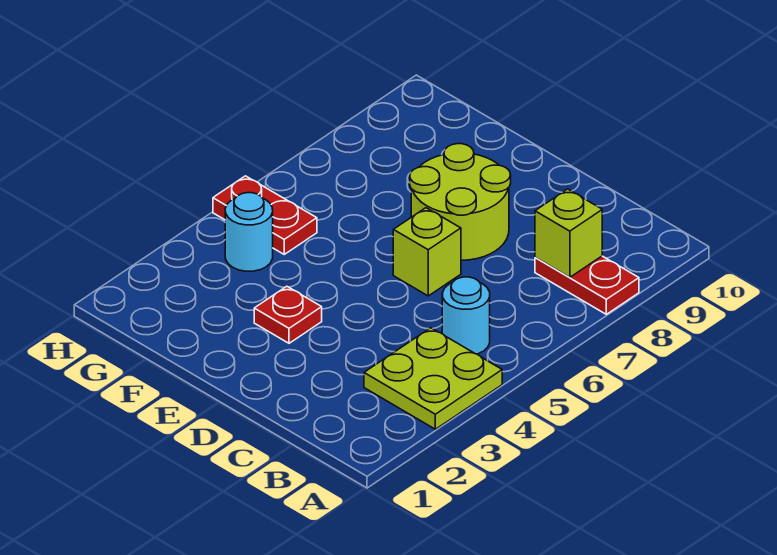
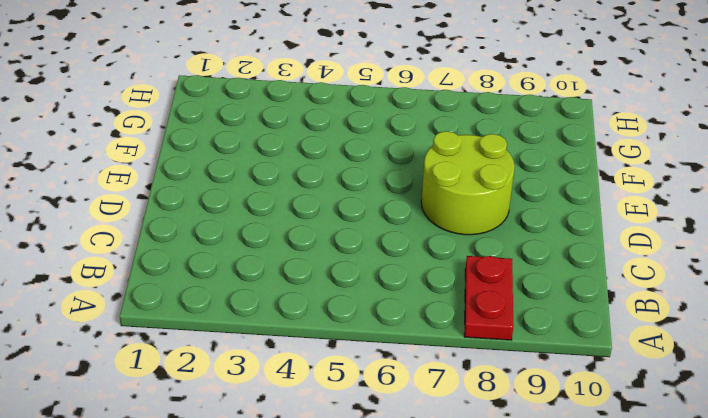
none -> lime plate A3:B4 level 1
none -> cyan round brick B5 level 1

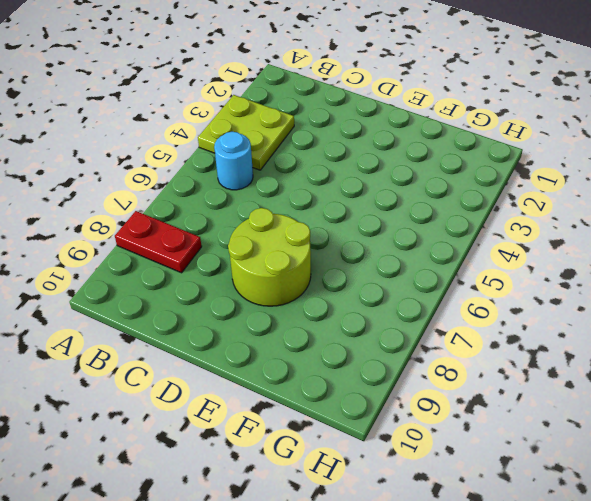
none -> lime brick D6 level 1
none -> red plate E3 level 1

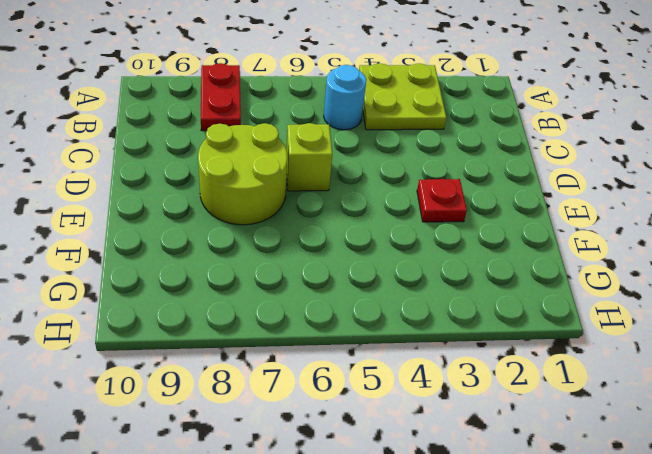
none -> cyan round brick G4 level 1
none -> red plate G5:H5 level 1

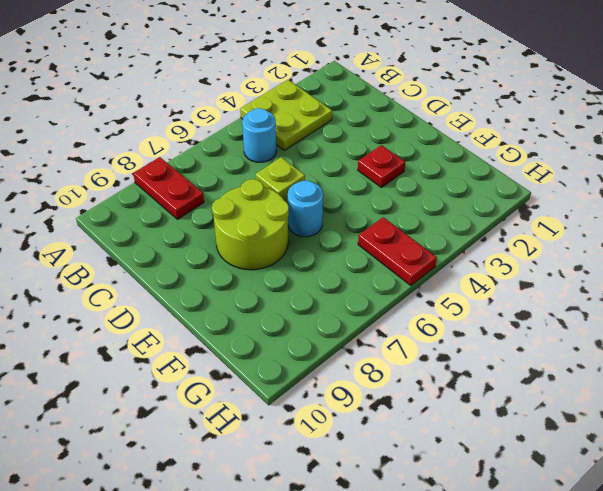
cyan round brick E6 level 1 -> cyan round brick G4 level 1
none -> lime brick B8 level 2

